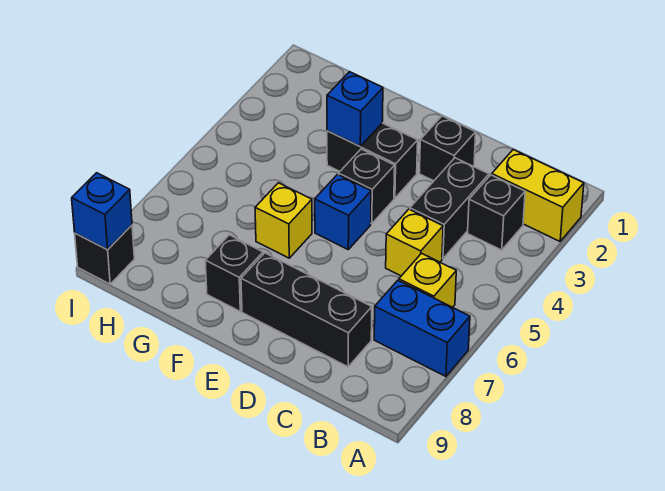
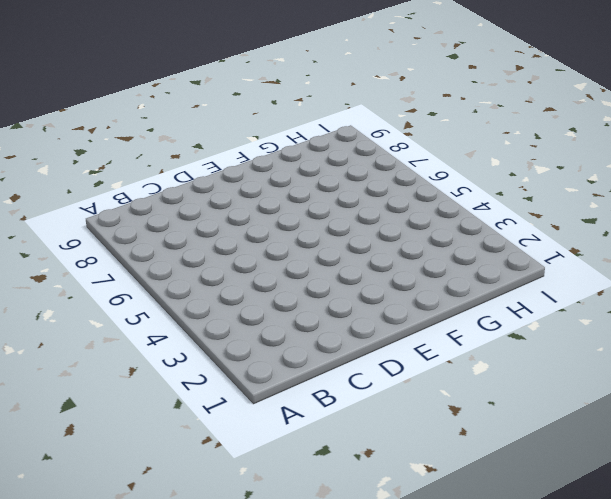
none -> yellow brick A2:B2 level 1
none -> blue brick A7:B7 level 1
none -> black brick B3 level 1

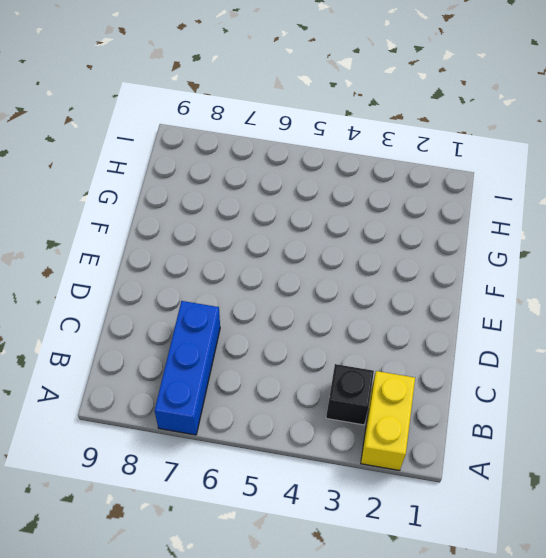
blue brick A7:C7 level 1 -> blue brick A7:B7 level 1
none -> yellow brick B6 level 1
none -> black brick C3:C4 level 1
none -> yellow brick C5 level 1

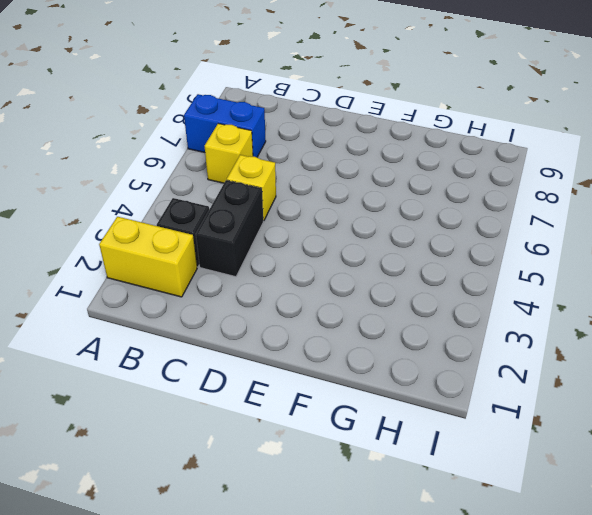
none -> black brick C8:E8 level 1
none -> black brick D2 level 1
none -> black brick E3:F3 level 1

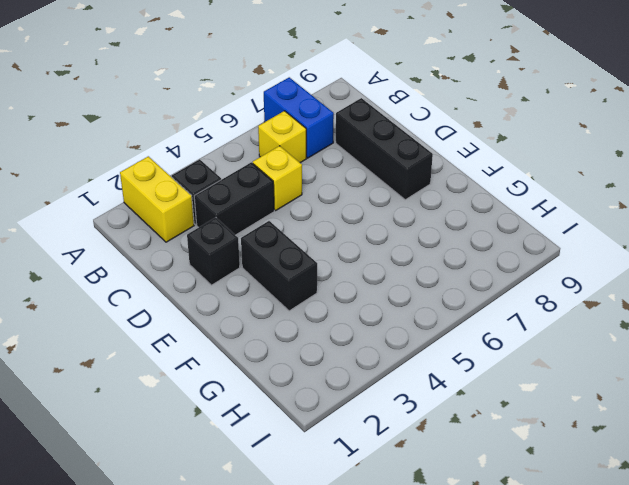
none -> black brick E4 level 1
none -> blue brick E5 level 1
none -> yellow brick F6 level 1

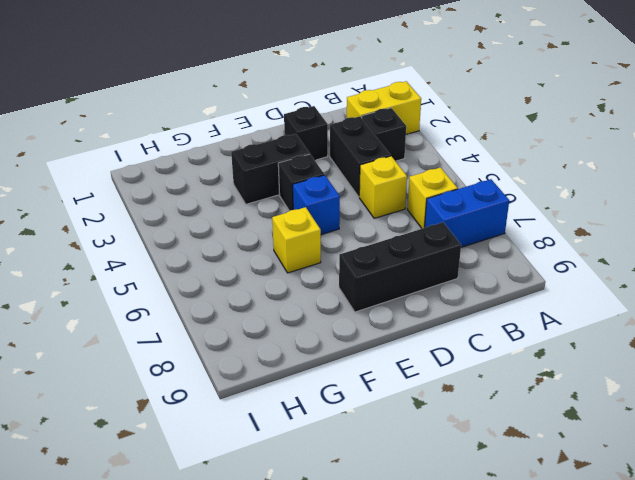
none -> black brick F8 level 1
none -> black brick I9 level 1
none -> blue brick F3 level 2

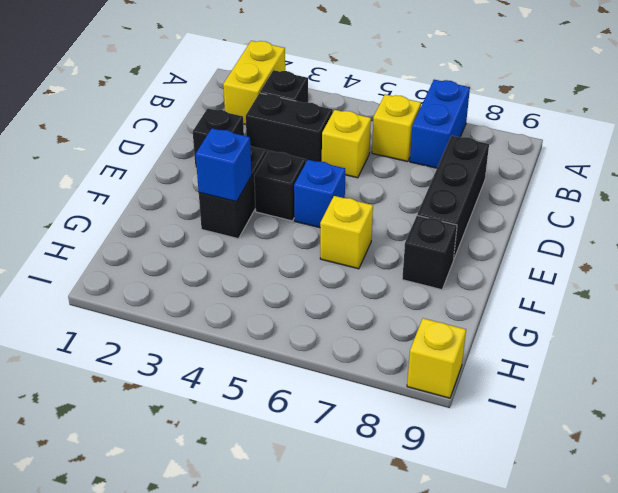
yellow brick I9 level 1 -> black brick I9 level 1
none -> blue brick I9 level 2

